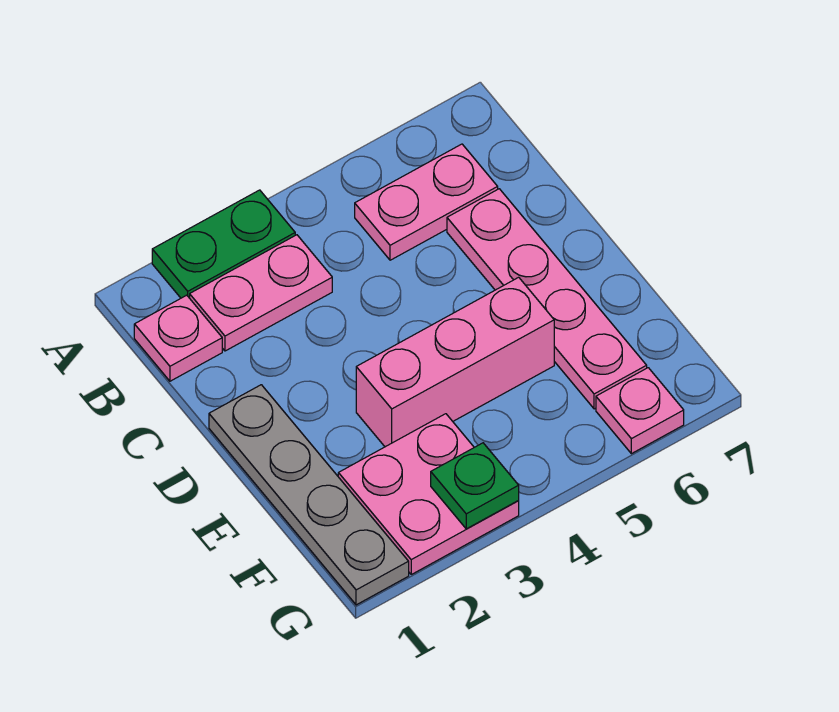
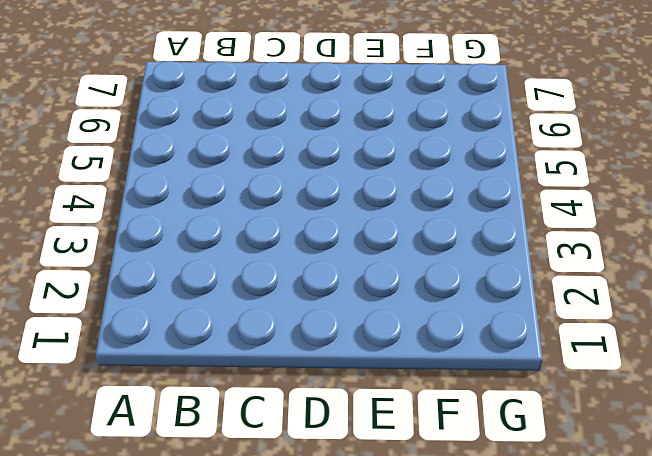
none -> green plate A2:A3 level 1
none -> pink plate B1 level 1

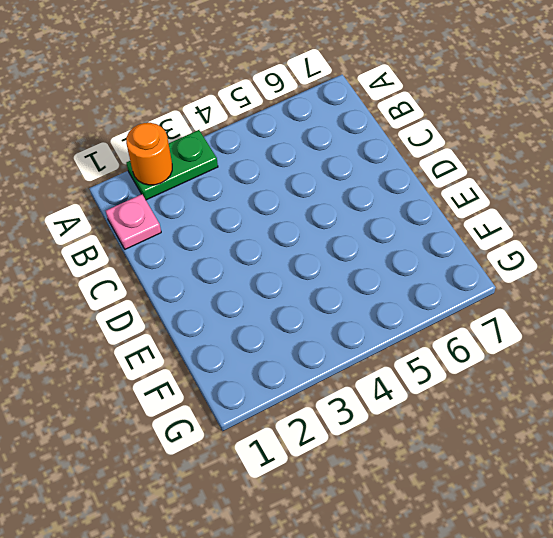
orange round brick A2 level 2 -> none
none -> pink plate B2:B3 level 1
none -> pink plate B5:B6 level 1

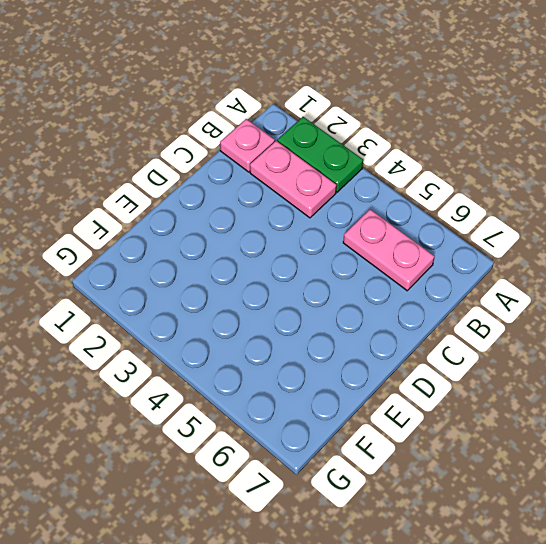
none -> pink plate C6:F6 level 1
none -> grey plate D1:G1 level 1

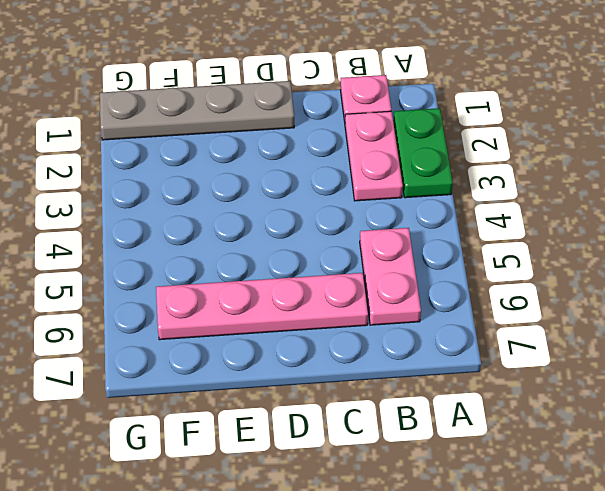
none -> pink brick E3:E5 level 1
none -> pink plate F2:G3 level 1

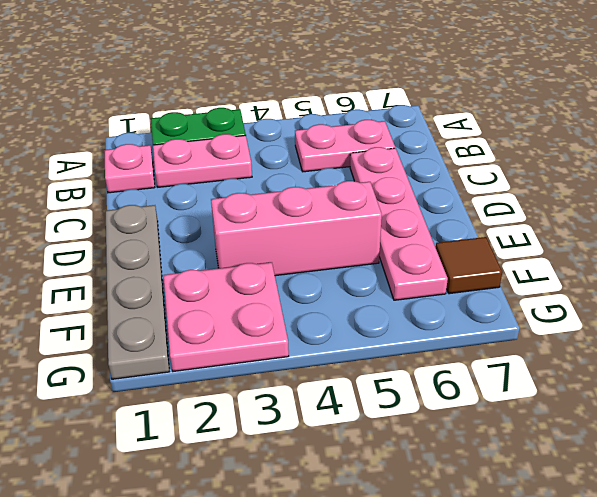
brown tile F7 level 1 -> none
none -> pink plate G6 level 1
none -> green plate G3 level 2

